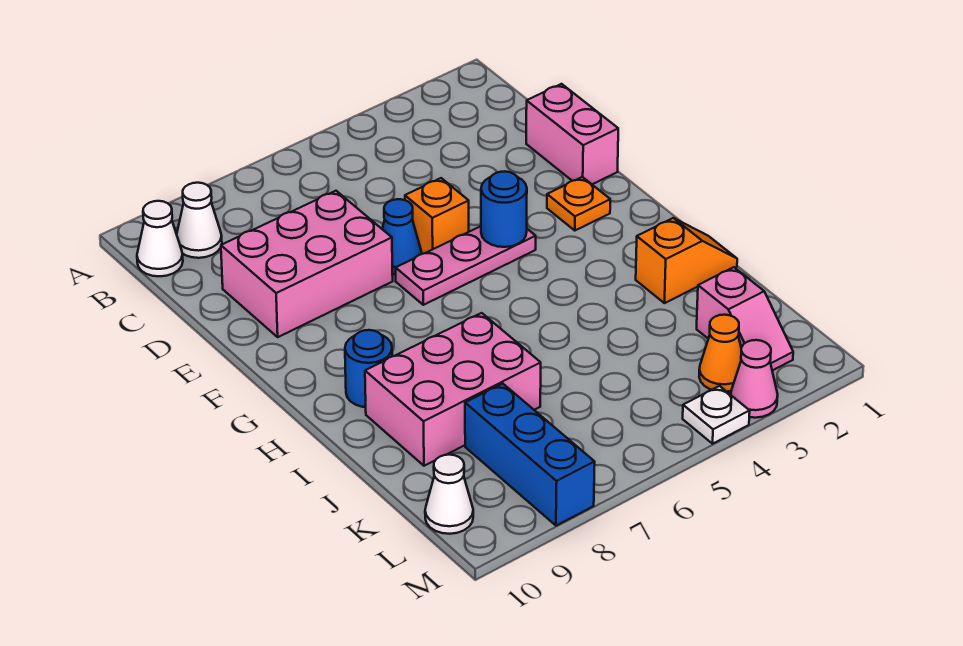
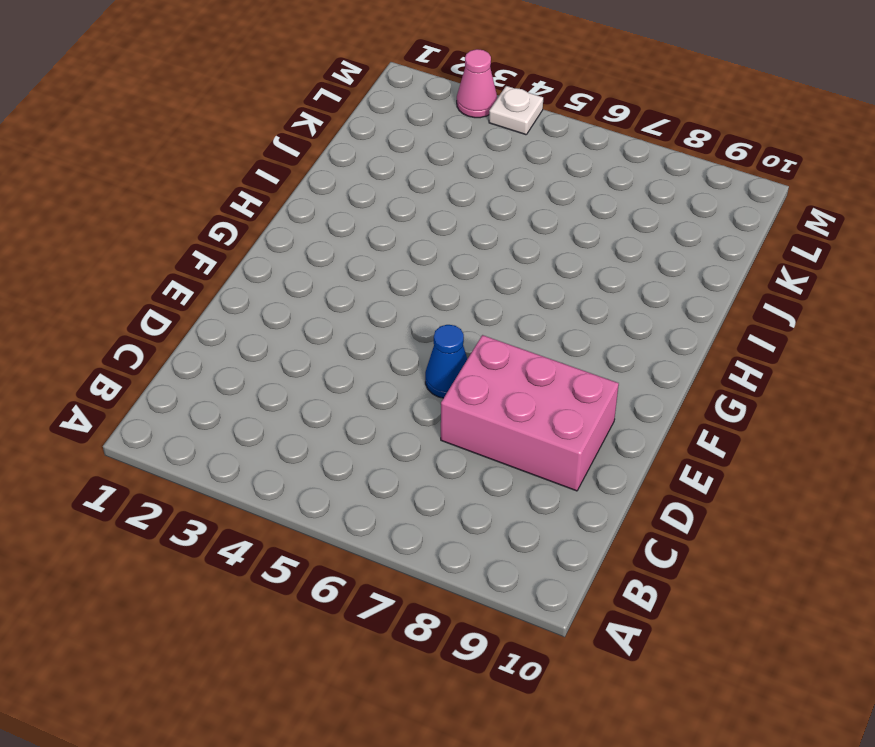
none -> white cone B9 level 1
none -> white cone B10 level 1
none -> pink brick D1:E1 level 1

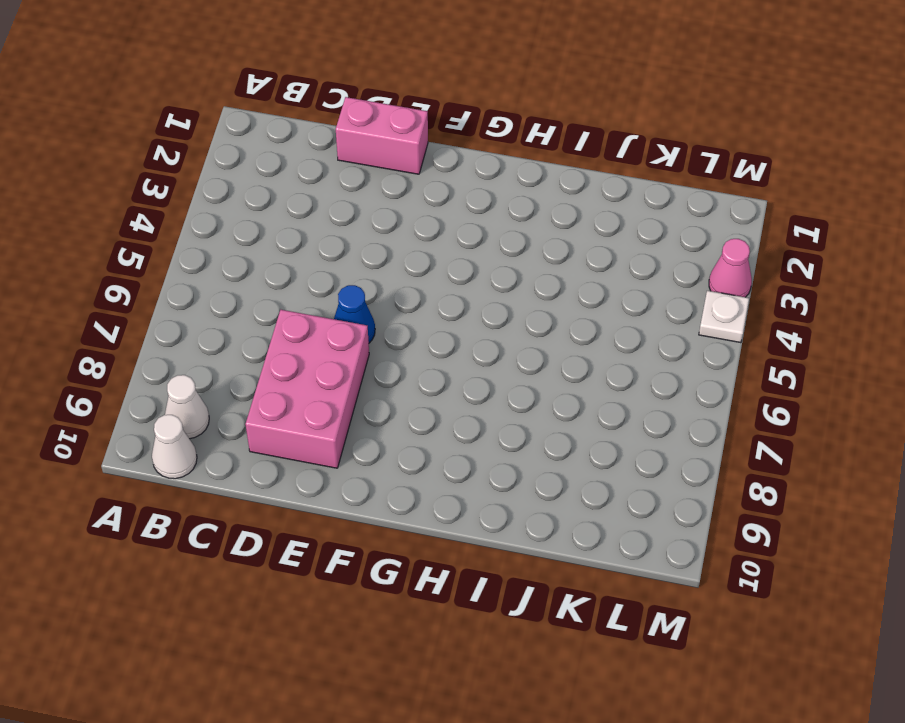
none -> orange brick E5 level 1
none -> orange plate F2 level 1
none -> pink plate F4:F6 level 1

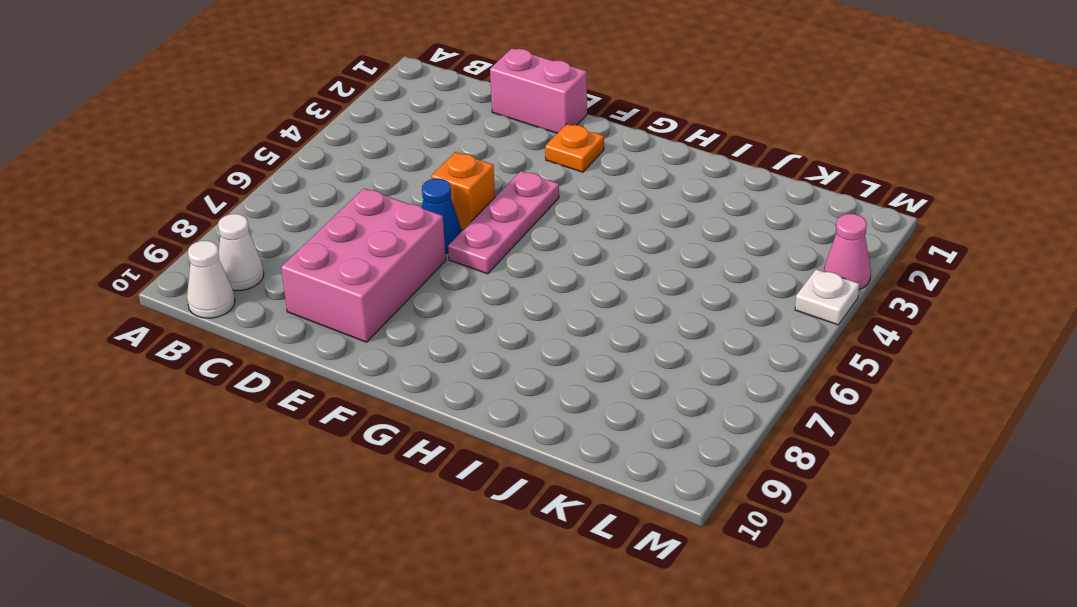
none -> blue round brick H9 level 1
none -> orange slope I1:I2 level 1 top 2
none -> pink brick I7:J9 level 1

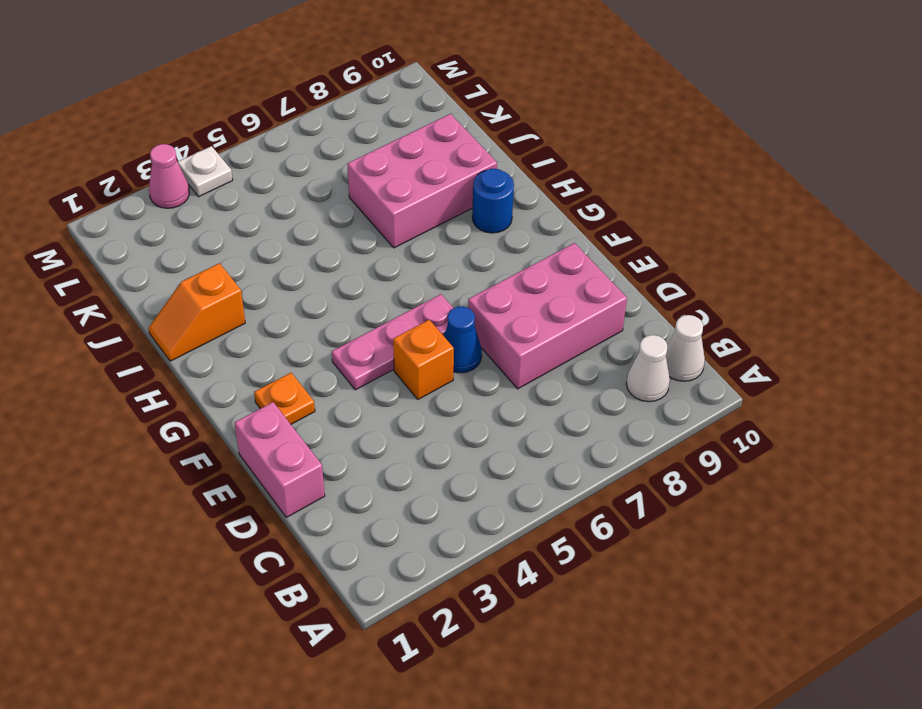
none -> pink slope K2:L2 level 1 top K
none -> blue brick K8:M8 level 1
none -> orange cone L3 level 1

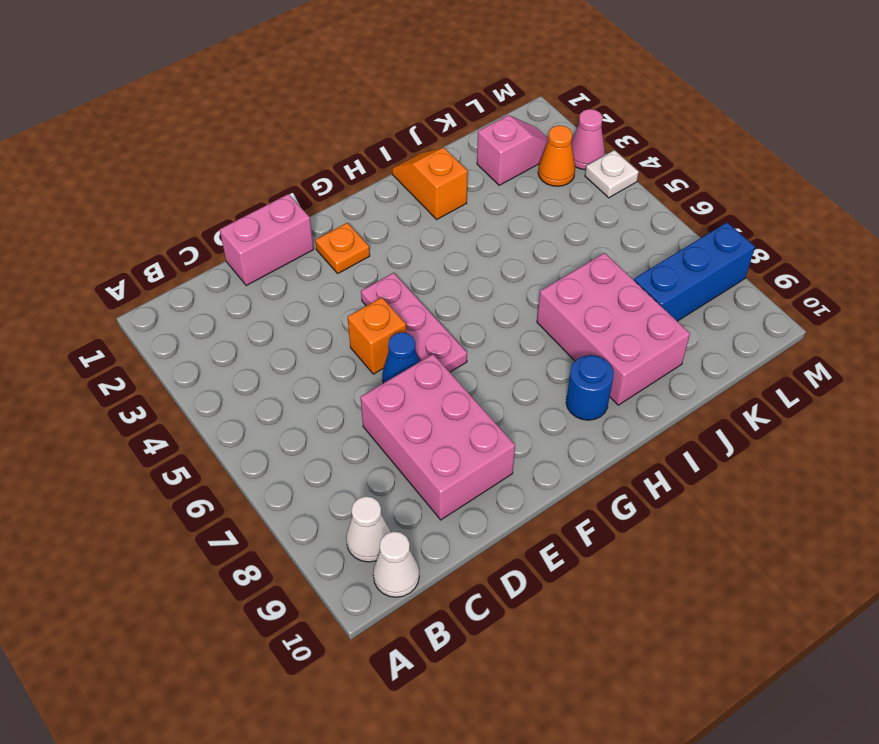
none -> white cone L10 level 1
none -> blue round brick F4 level 2

